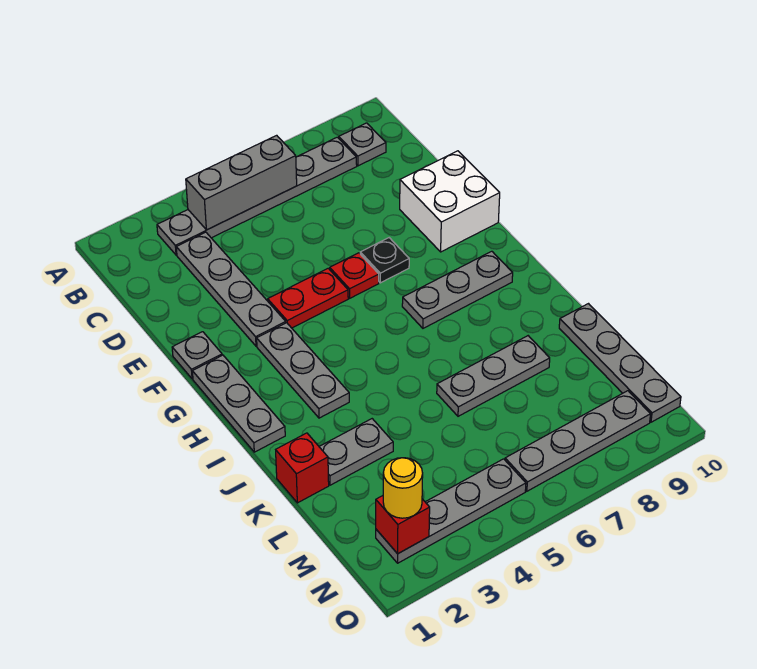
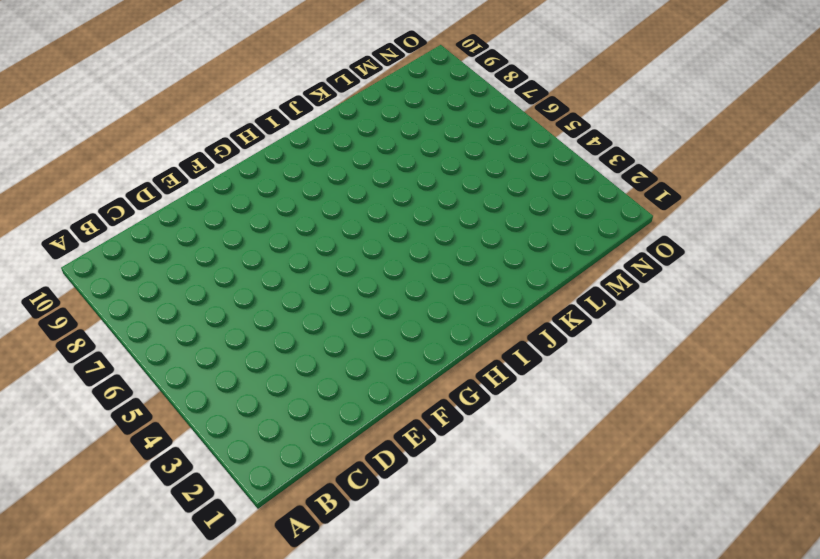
none -> grey plate B3:B8 level 1
none -> grey plate B9 level 1
none -> grey plate C3:F3 level 1

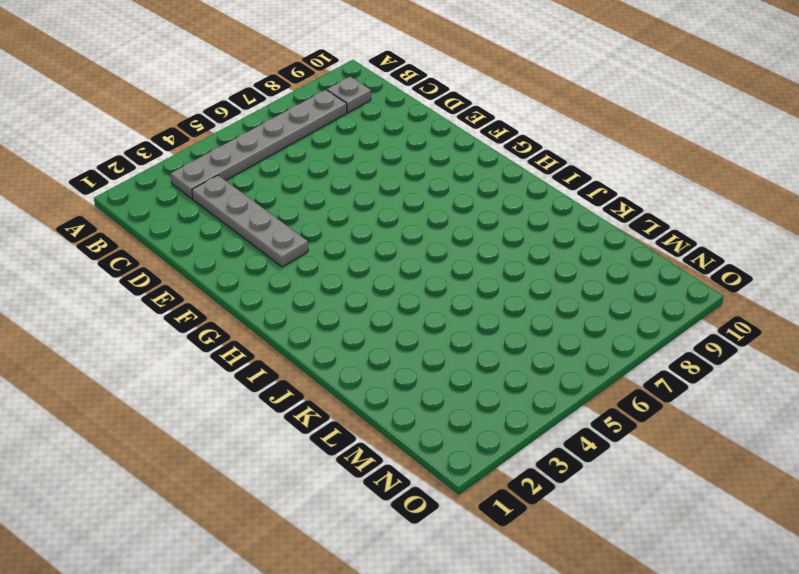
none -> white brick E9:F10 level 1
none -> grey plate F1 level 1
none -> red plate F4:F5 level 1

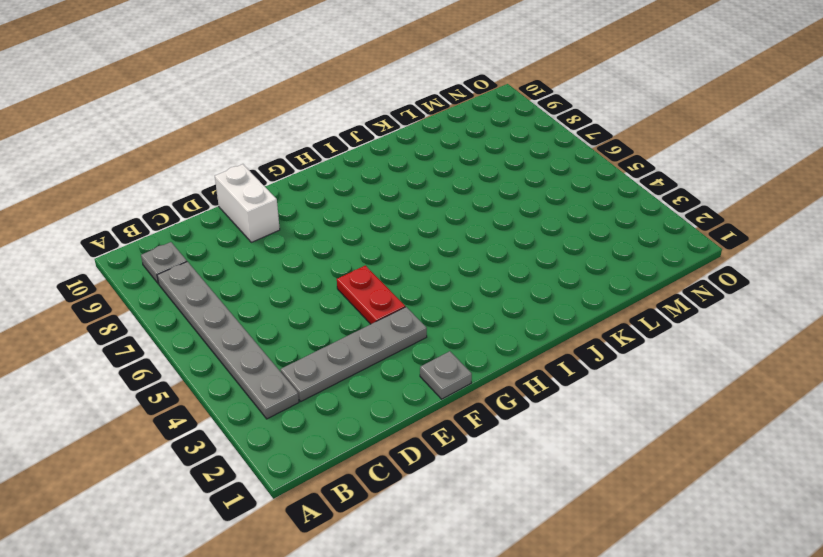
white brick E9:E10 level 1 -> white brick E9:F10 level 1
none -> red plate F6 level 1
none -> black plate F7 level 1
none -> grey plate G1:I1 level 1

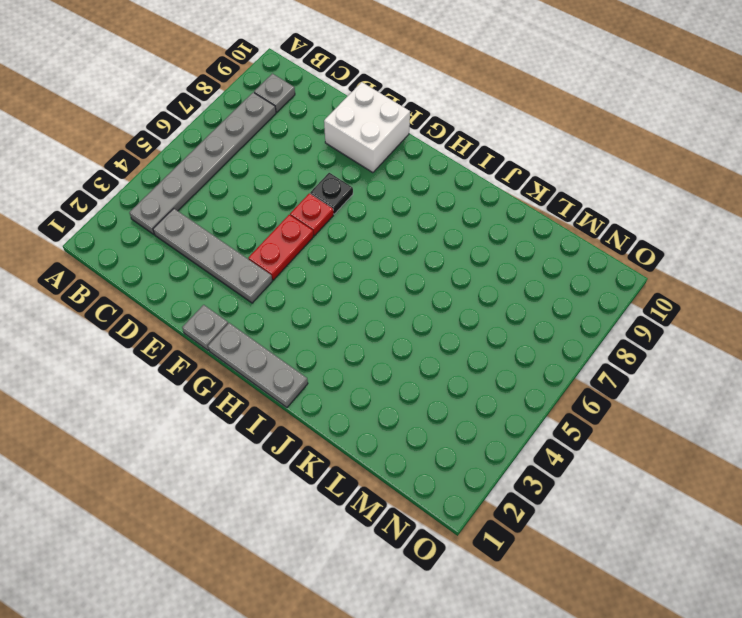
none -> grey plate G3:I3 level 1
none -> grey plate H7:H9 level 1
none -> red brick K1 level 1

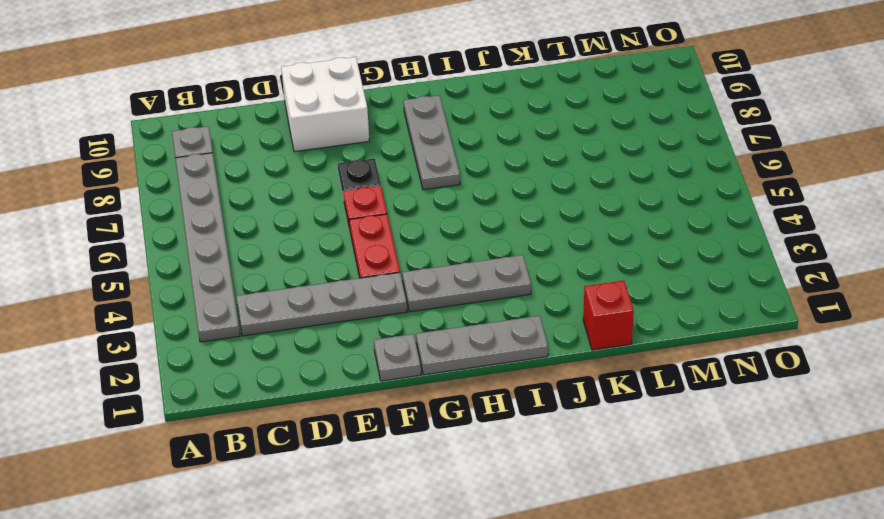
none -> grey plate K2:K3 level 1
none -> grey plate K6:K8 level 1
none -> grey plate K10:N10 level 1

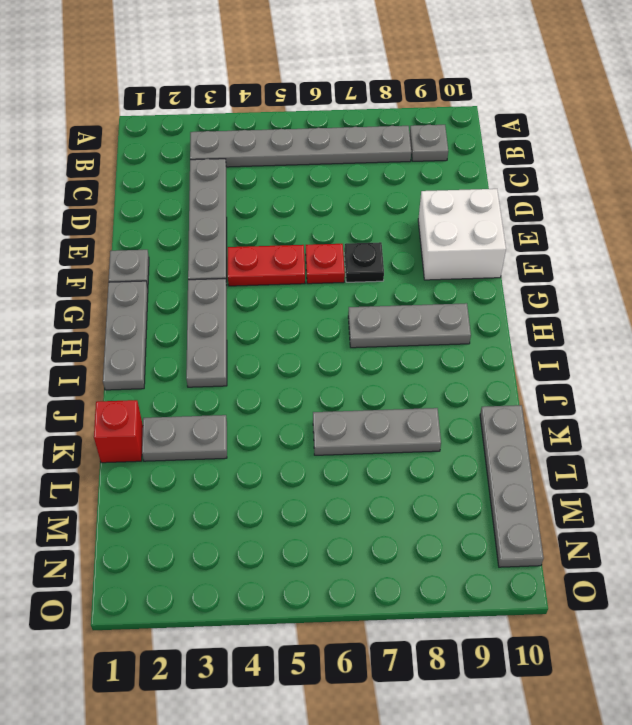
none -> grey plate N2:N5 level 1
none -> grey plate N6:N9 level 1
none -> grey brick B4:B6 level 2

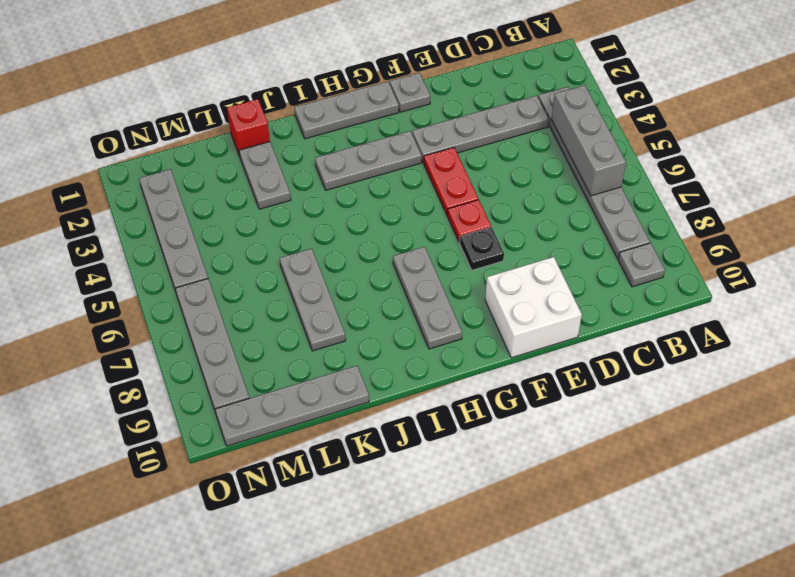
none -> red brick N2 level 2
none -> yellow round brick N2 level 3

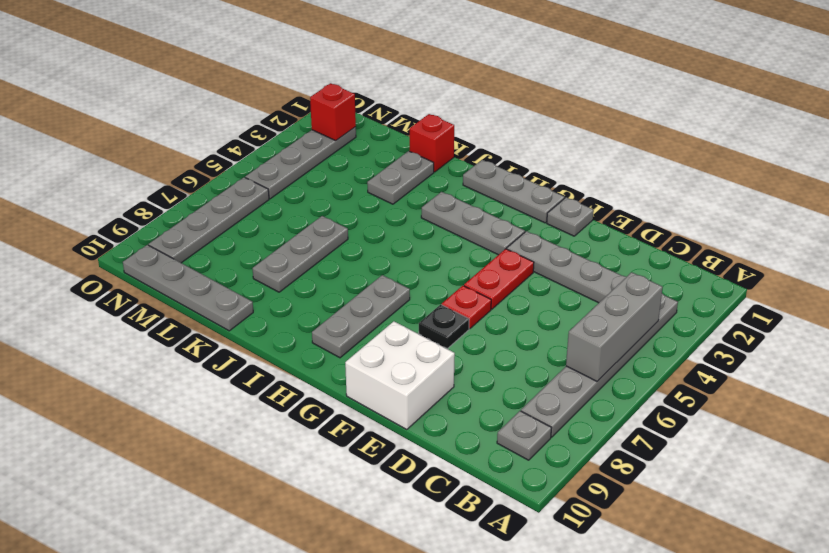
none -> yellow round brick N2 level 3

